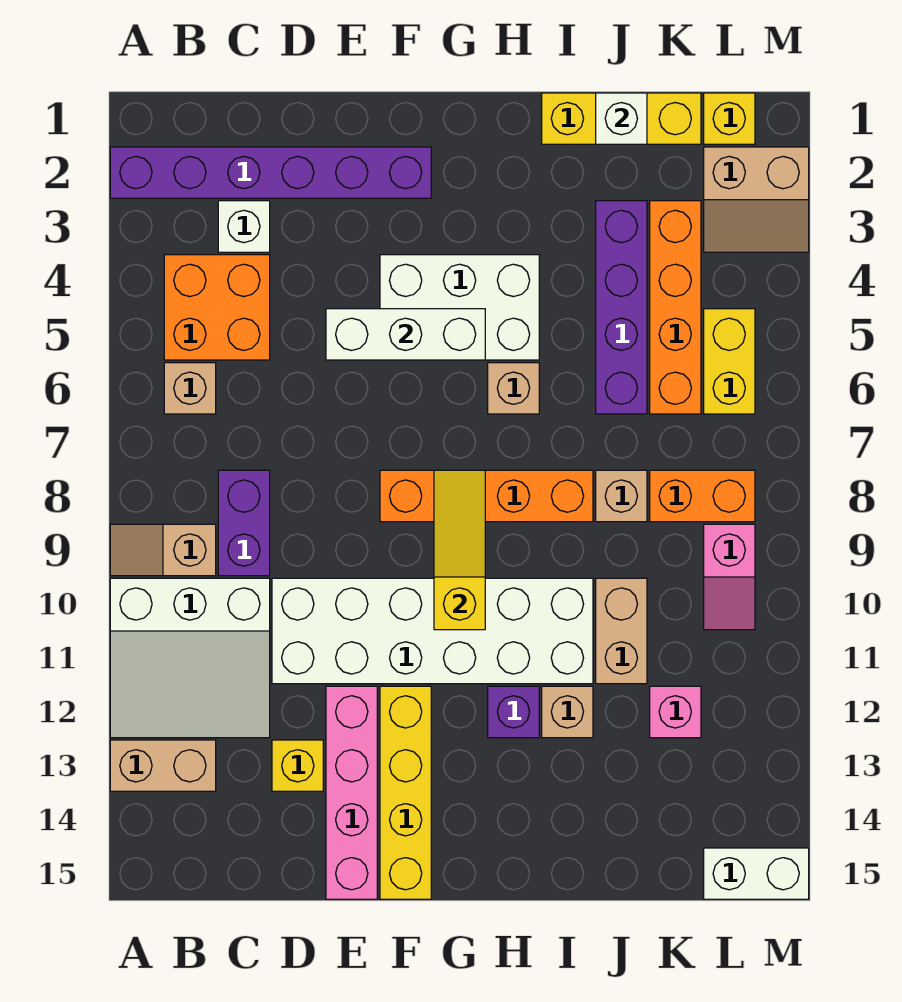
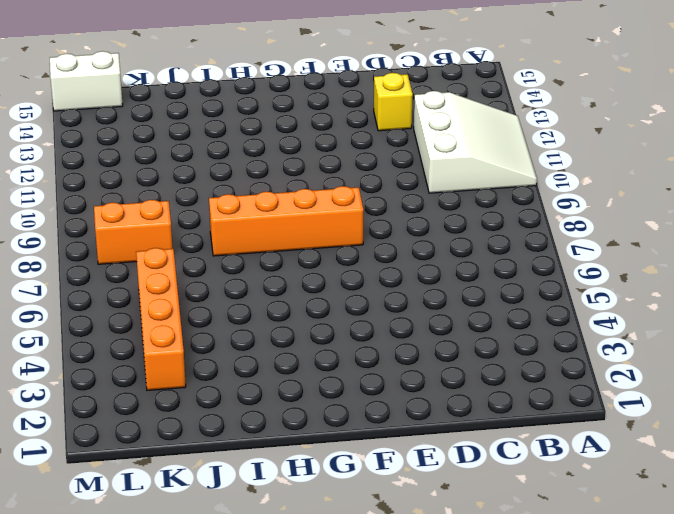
white slope A10:C12 level 1 top C -> white slope A10:C12 level 1 top 10
none -> purple brick A2:F2 level 1
none -> tan slope A9:B9 level 1 top B
none -> tan brick A13:B13 level 1
none -> orange brick B4:C5 level 1

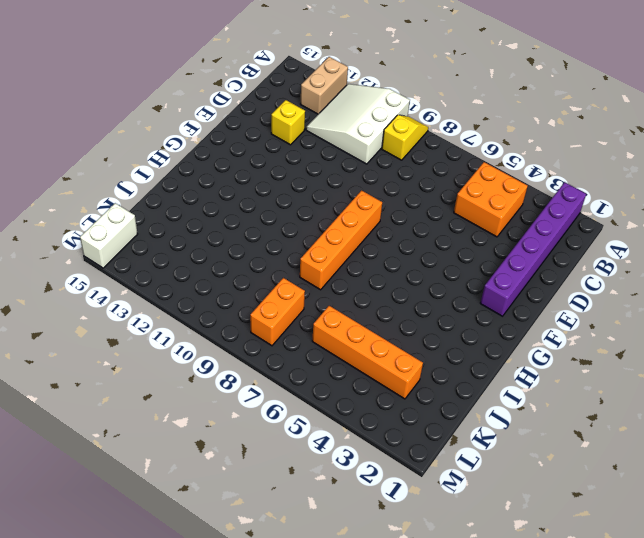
yellow slope A9:B9 level 1 top B -> tan slope A9:B9 level 1 top B
none -> tan brick B6 level 1
none -> white brick C3 level 1
none -> purple brick C8:C9 level 1
none -> white brick D10:I11 level 1

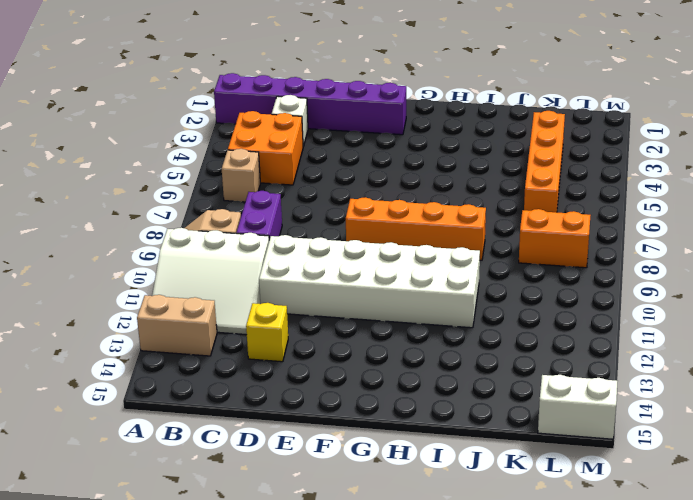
none -> pink brick E12:E15 level 1
none -> white brick F4:H5 level 1
none -> yellow brick F12:F15 level 1
none -> tan brick H6 level 1

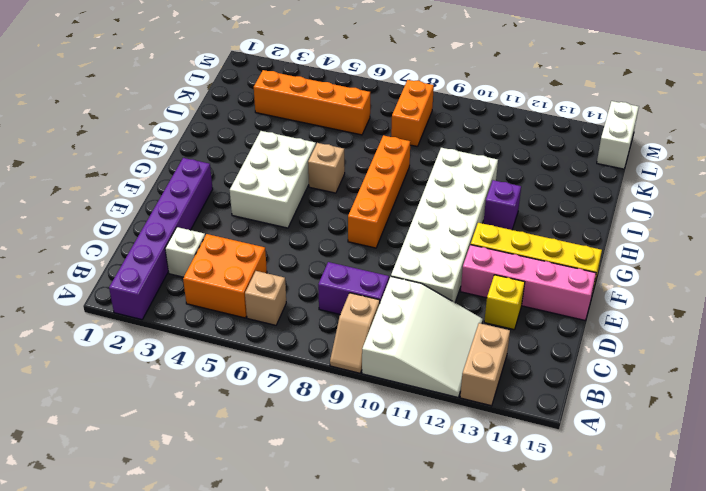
none -> yellow brick I1:K1 level 1
none -> tan brick I12 level 1
none -> purple brick J3:J6 level 1
none -> tan brick J8 level 1

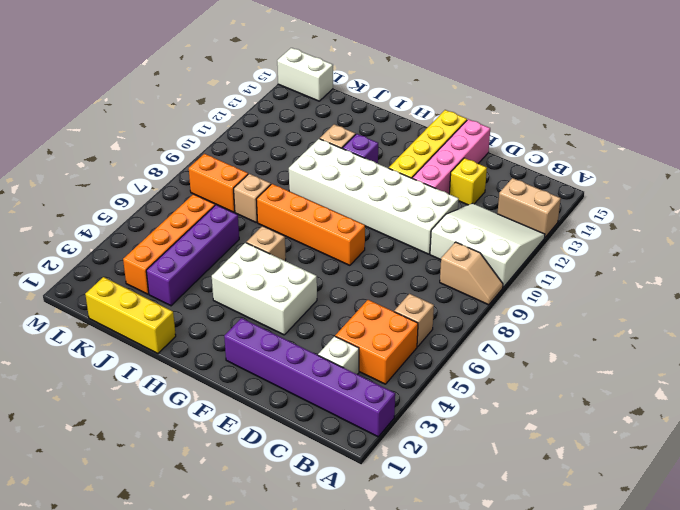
none -> purple brick C8:C9 level 1
none -> tan brick J10:J11 level 1
none -> pink brick K12 level 1
none -> yellow brick L1 level 1

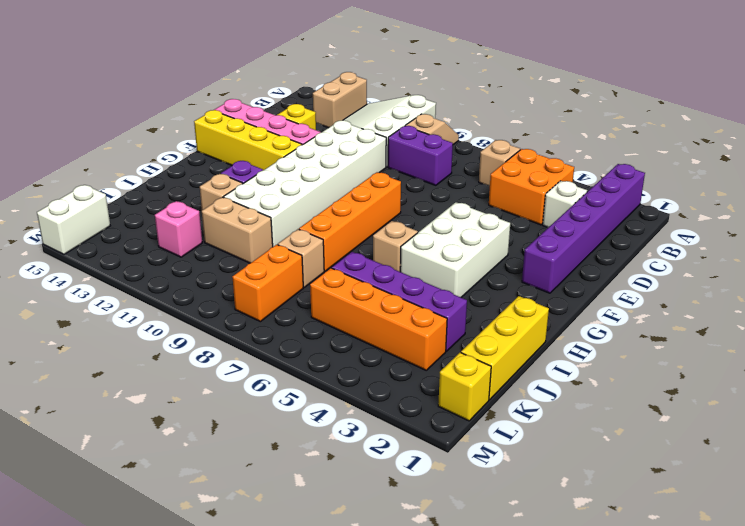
none -> tan slope L2:M3 level 1 top 2
none -> yellow brick L5:L6 level 1
none -> pink slope L9:L10 level 1 top 9
none -> white brick E5:G5 level 2

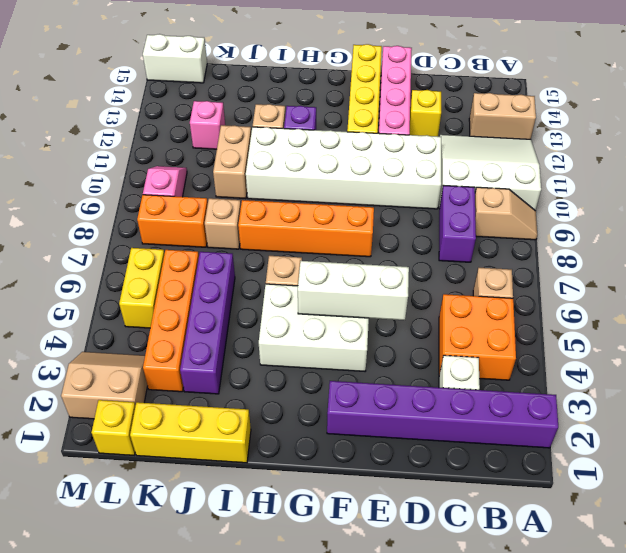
none -> yellow slope G8:G10 level 2 top 10
none -> white brick J1 level 2

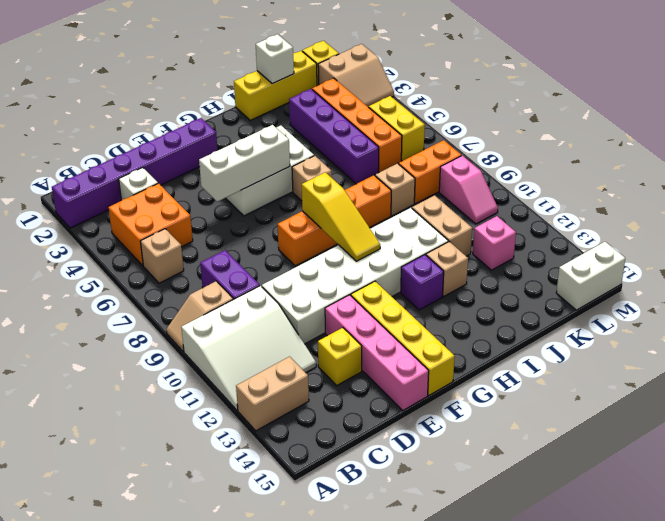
yellow slope G8:G10 level 2 top 8 -> yellow slope G8:G10 level 2 top 10

